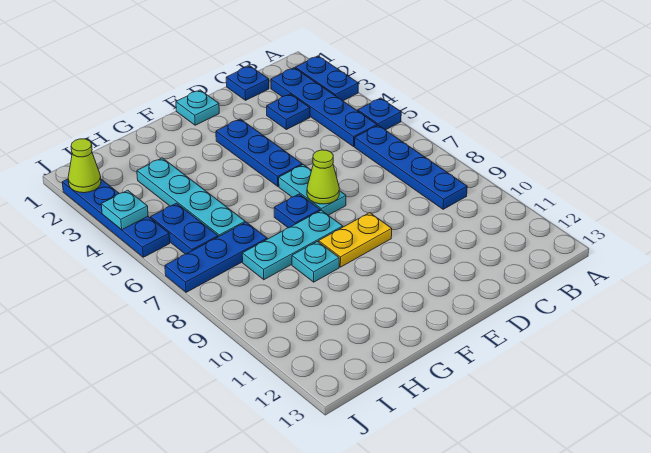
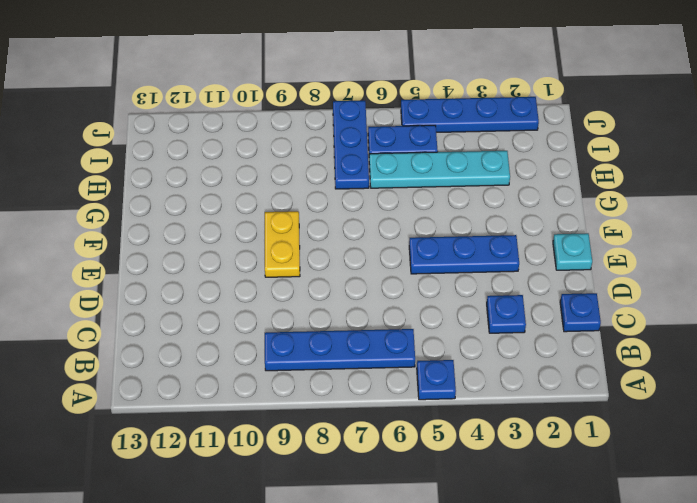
none -> blue plate A2:A3 level 1
none -> blue plate B2:B5 level 1
none -> cyan plate E6:E7 level 1

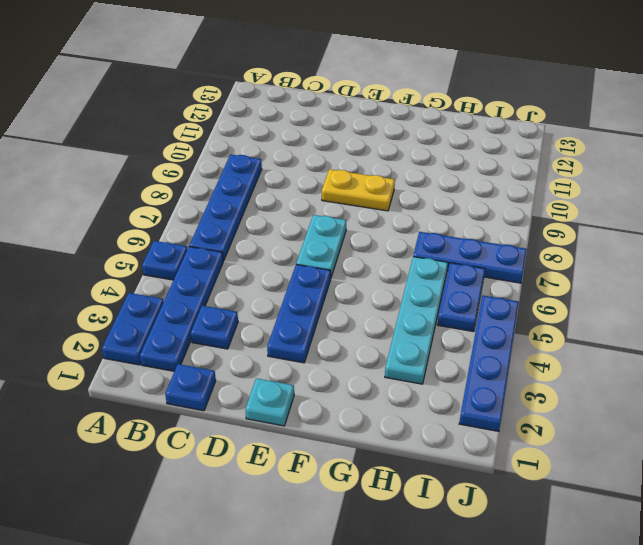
none -> blue plate F7 level 1
none -> cyan plate F8:H8 level 1
none -> cyan plate G9 level 1

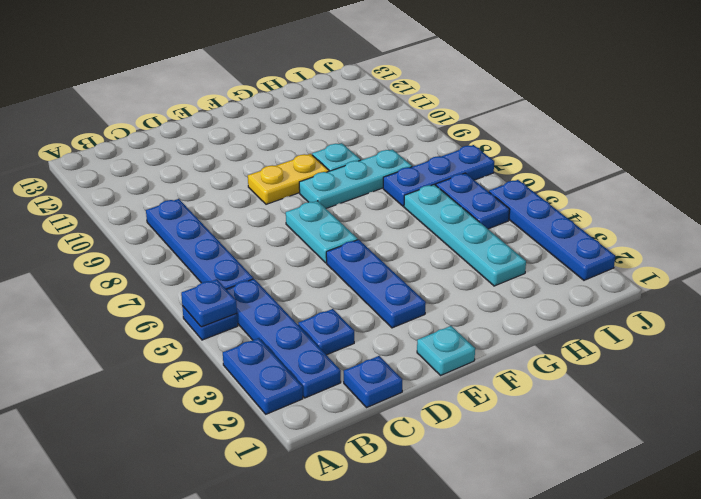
blue plate A5 level 2 -> blue plate F7 level 1
none -> lime cone E7 level 2
none -> lime cone J2 level 2
none -> cyan plate J4 level 2

